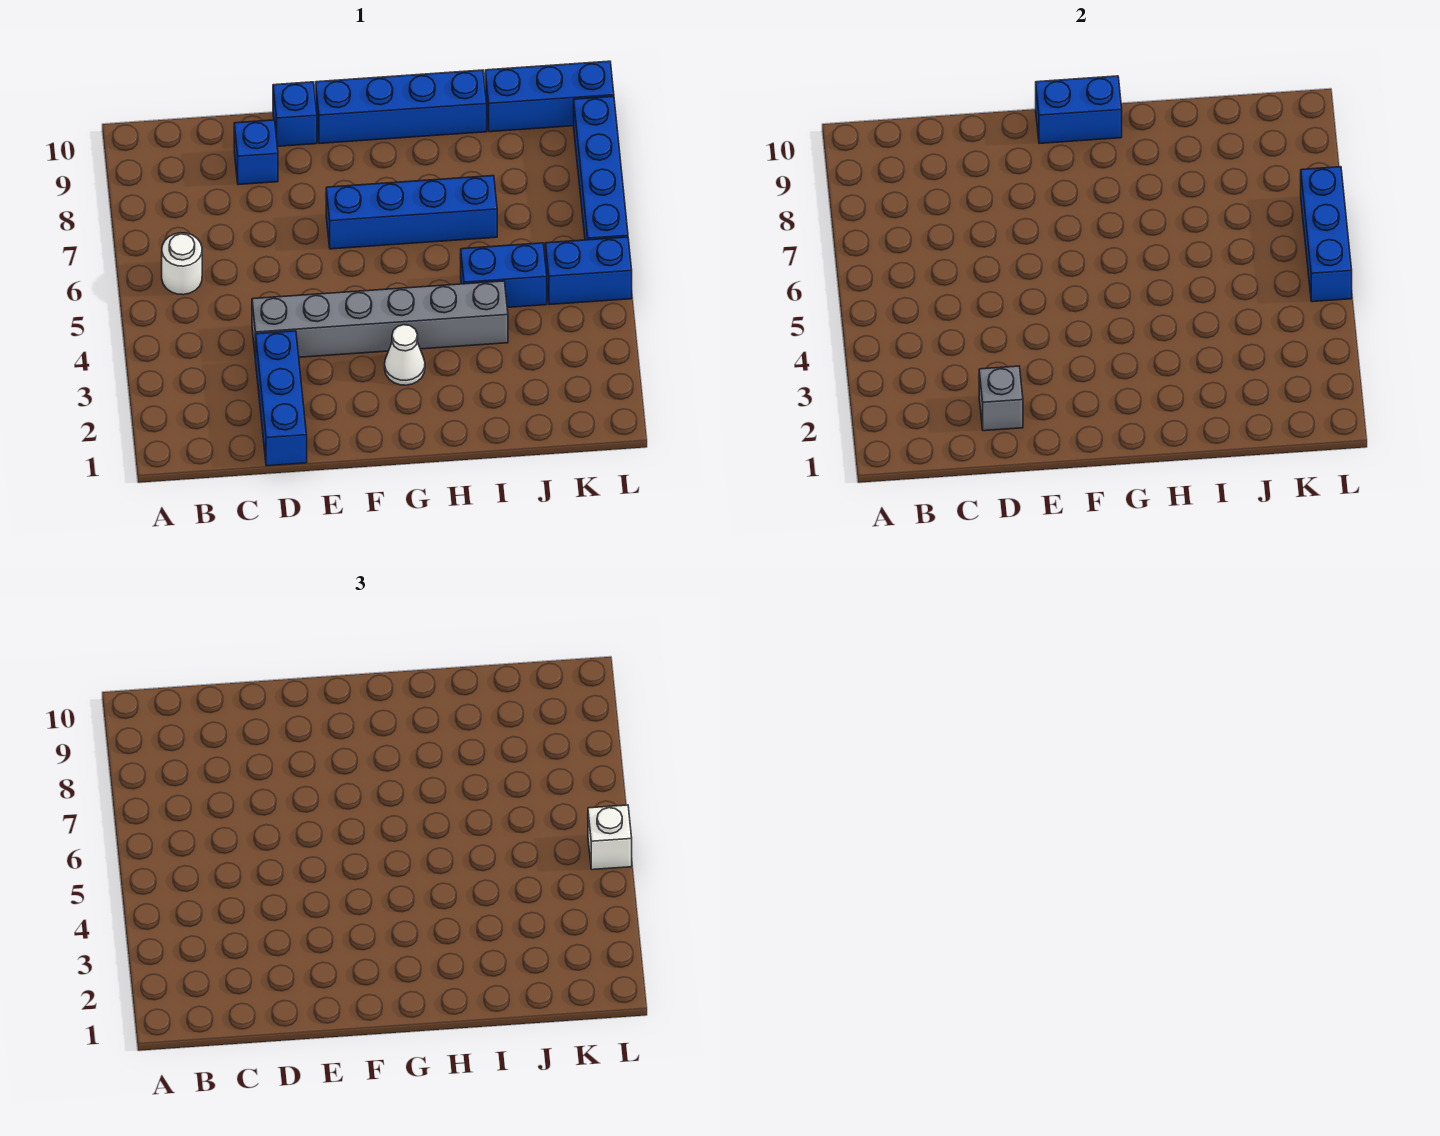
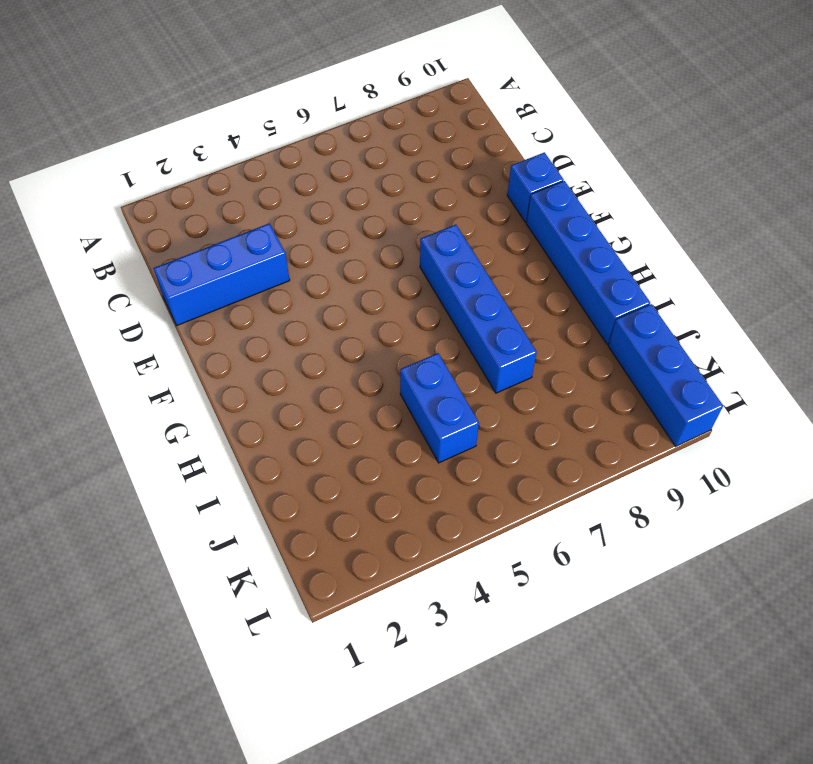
none -> white round brick B6 level 1
none -> grey brick D4:I4 level 1
none -> blue brick D9 level 1

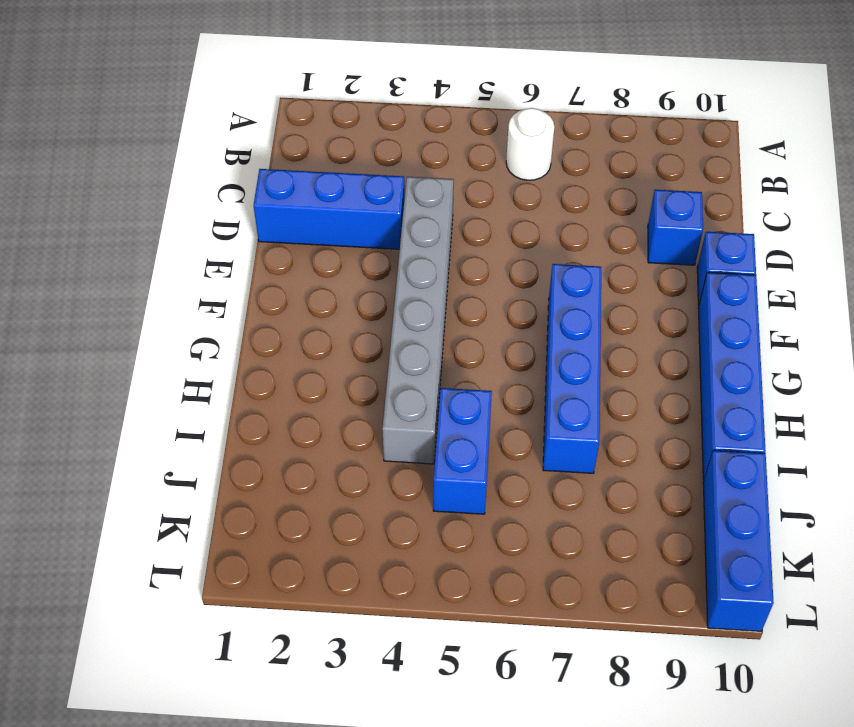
none -> white cone G3 level 1
none -> blue brick K5:L5 level 1
none -> blue brick L6:L9 level 1

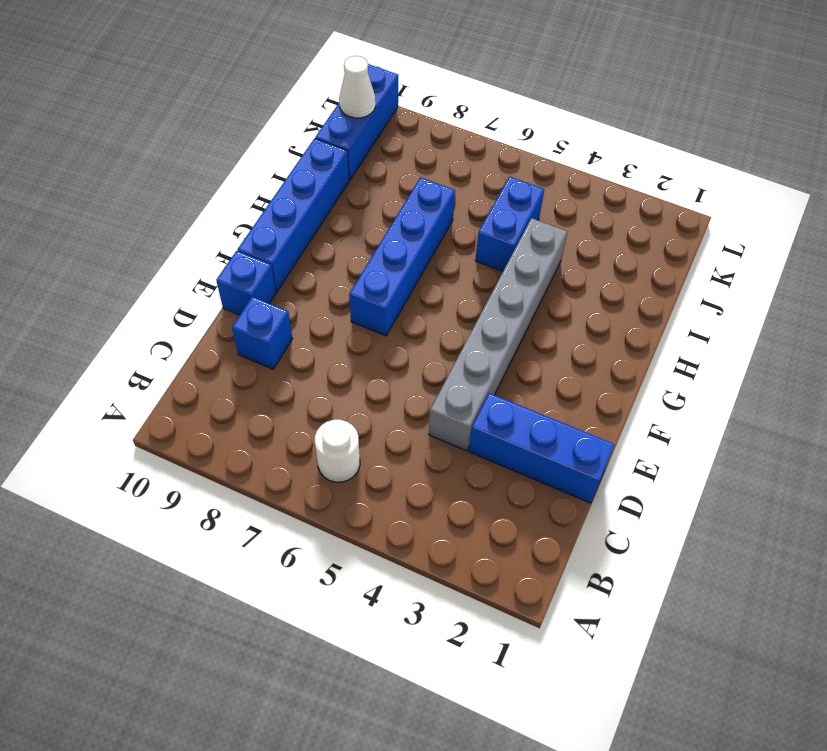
white cone K10 level 2 -> white cone G3 level 1
none -> blue brick K5:L5 level 1
none -> blue brick L6:L9 level 1
none -> grey brick D2 level 2

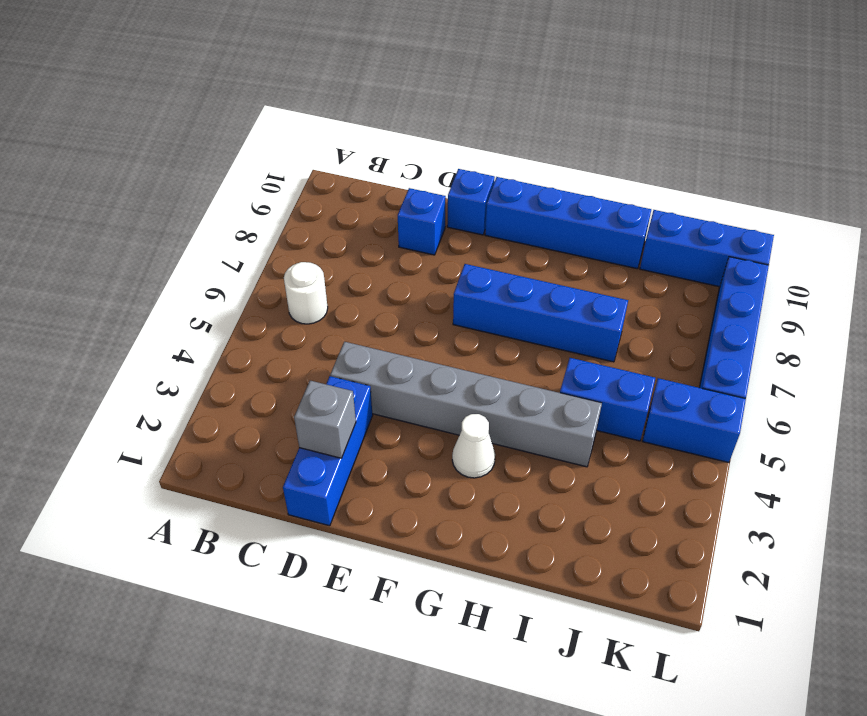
none -> blue brick F10:G10 level 2
none -> blue brick L5:L7 level 2
none -> white brick L5 level 3

